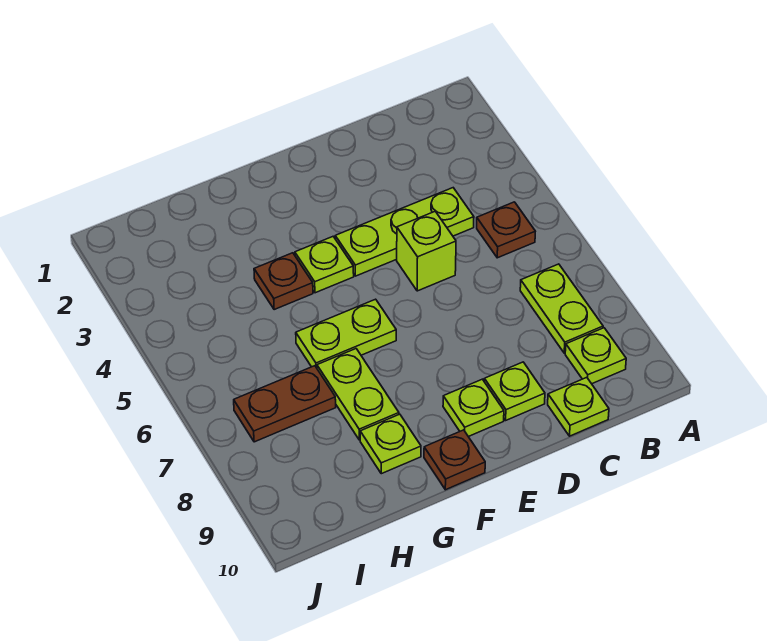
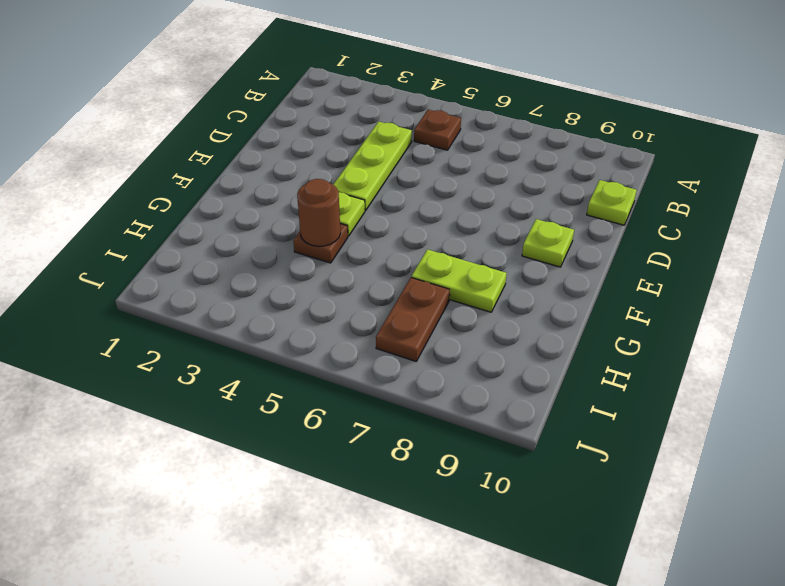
brown round brick G4 level 2 -> none
none -> lime plate B7:B8 level 1
none -> lime plate B9 level 1
none -> lime brick D5 level 1

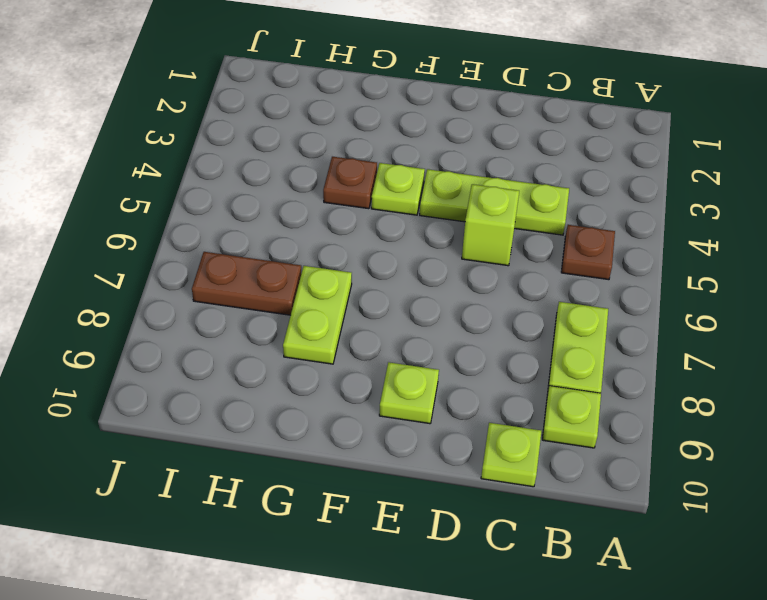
none -> lime plate D9 level 1
none -> lime plate F6:G6 level 1
none -> brown plate F10 level 1

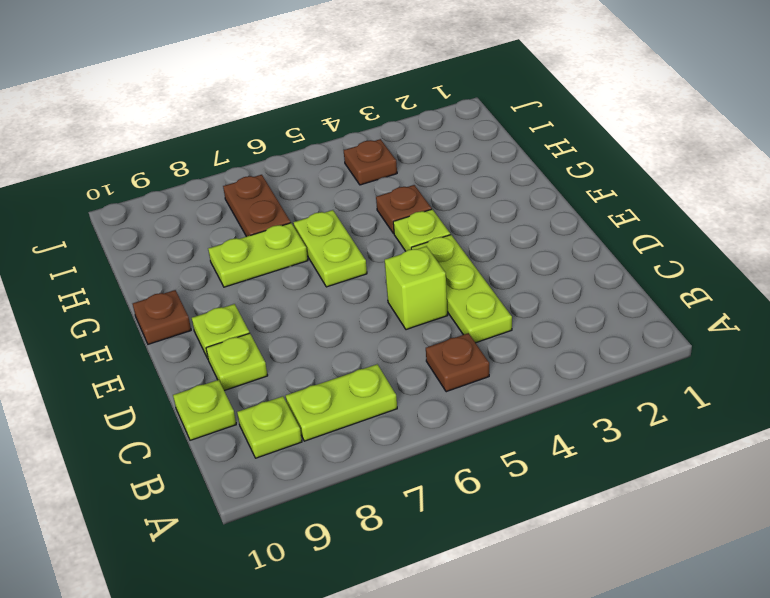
brown plate I4 level 1 -> none
none -> lime plate G9 level 1

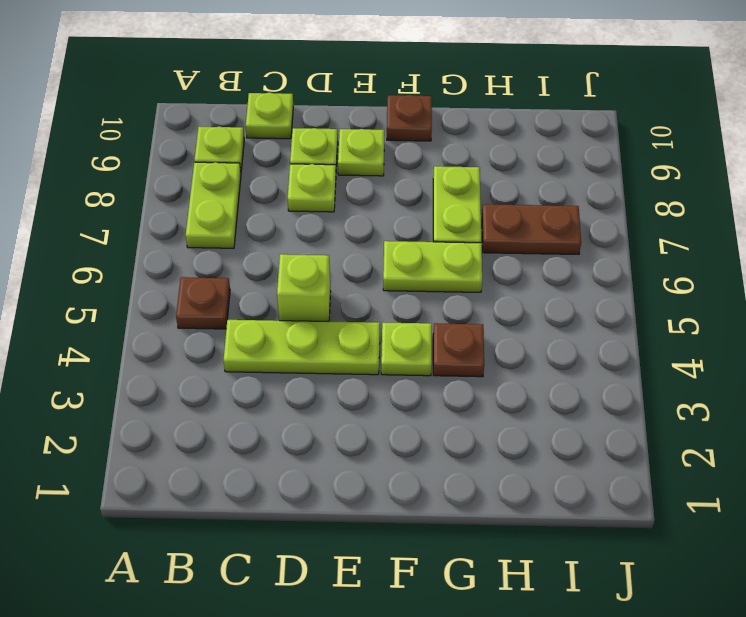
lime plate D8 level 1 -> lime plate G9 level 1

